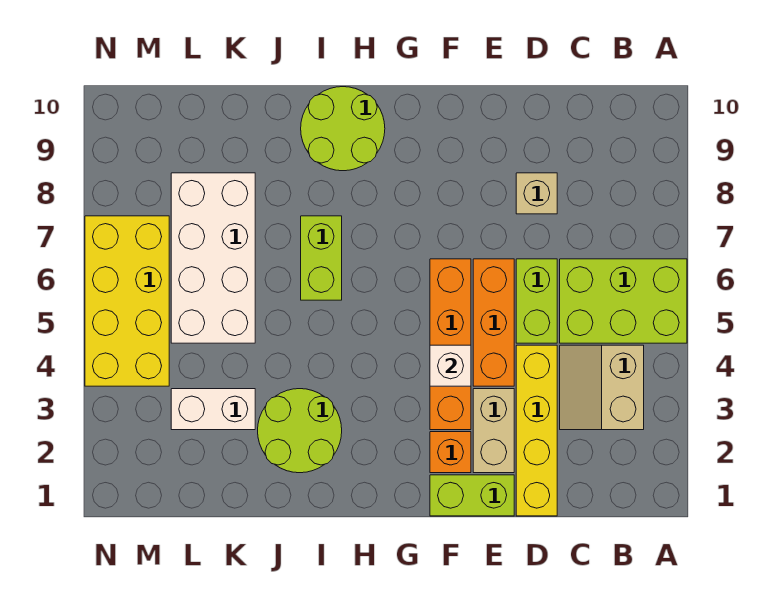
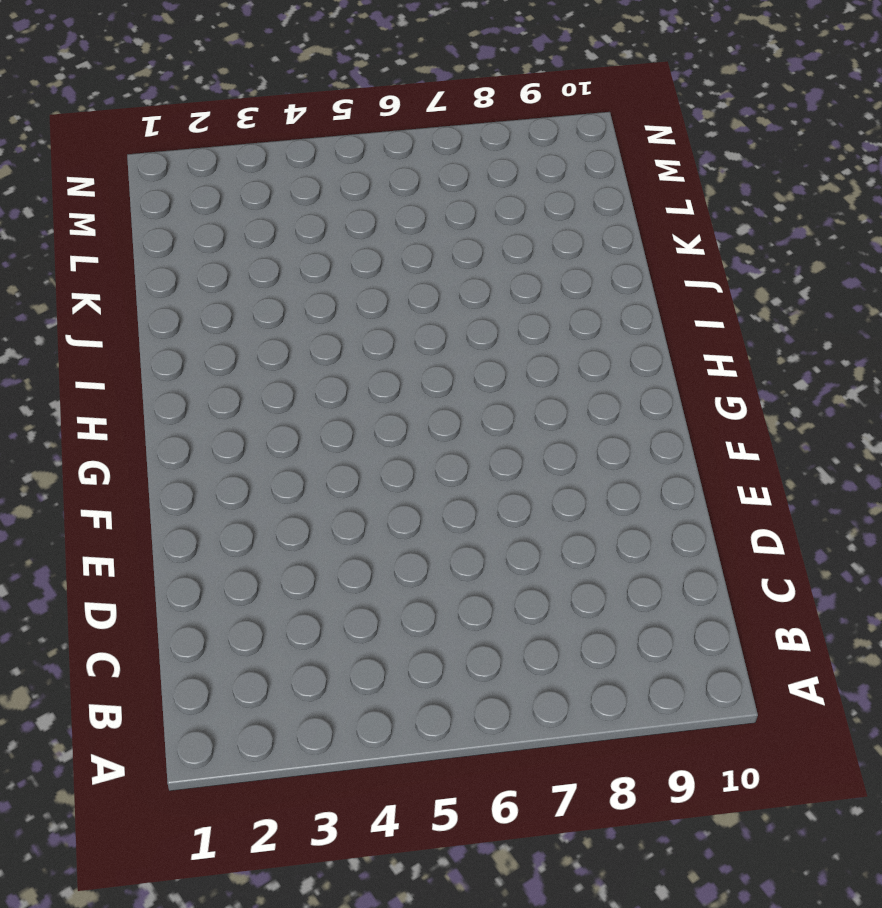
none -> lime brick A5:C6 level 1
none -> tan slope B3:C4 level 1 top B
none -> yellow brick D1:D4 level 1

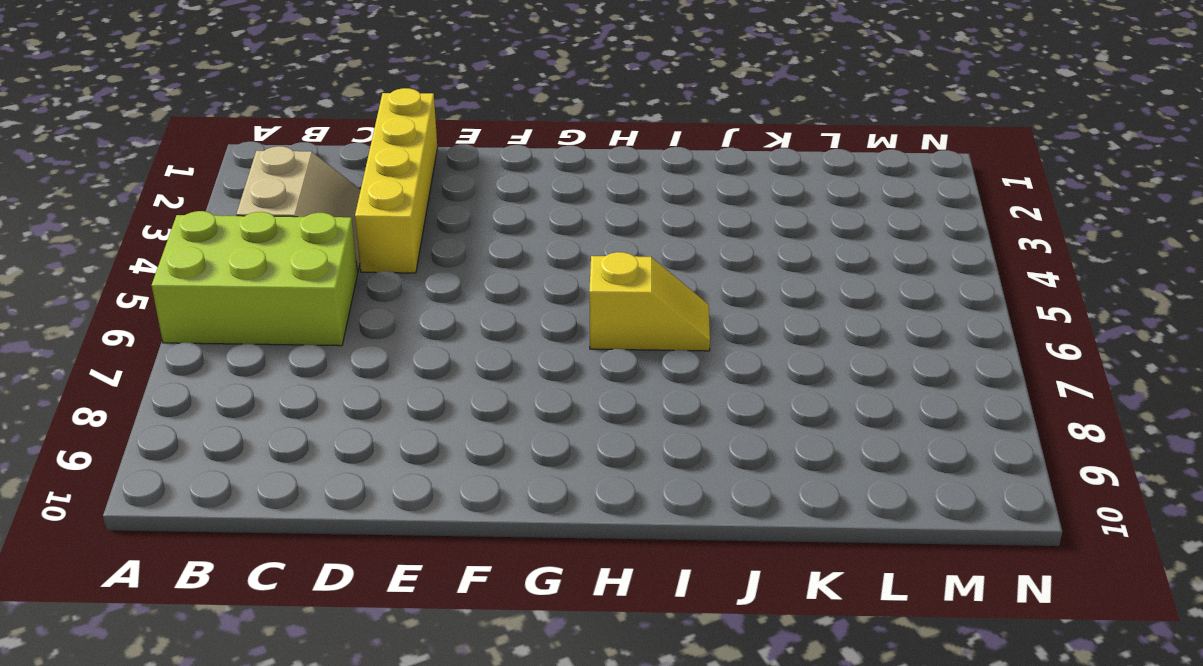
yellow slope H6:I6 level 1 top H -> lime brick I6:I7 level 1
none -> lime brick D5:D6 level 1
none -> tan brick D8 level 1
none -> lime brick E1:F1 level 1

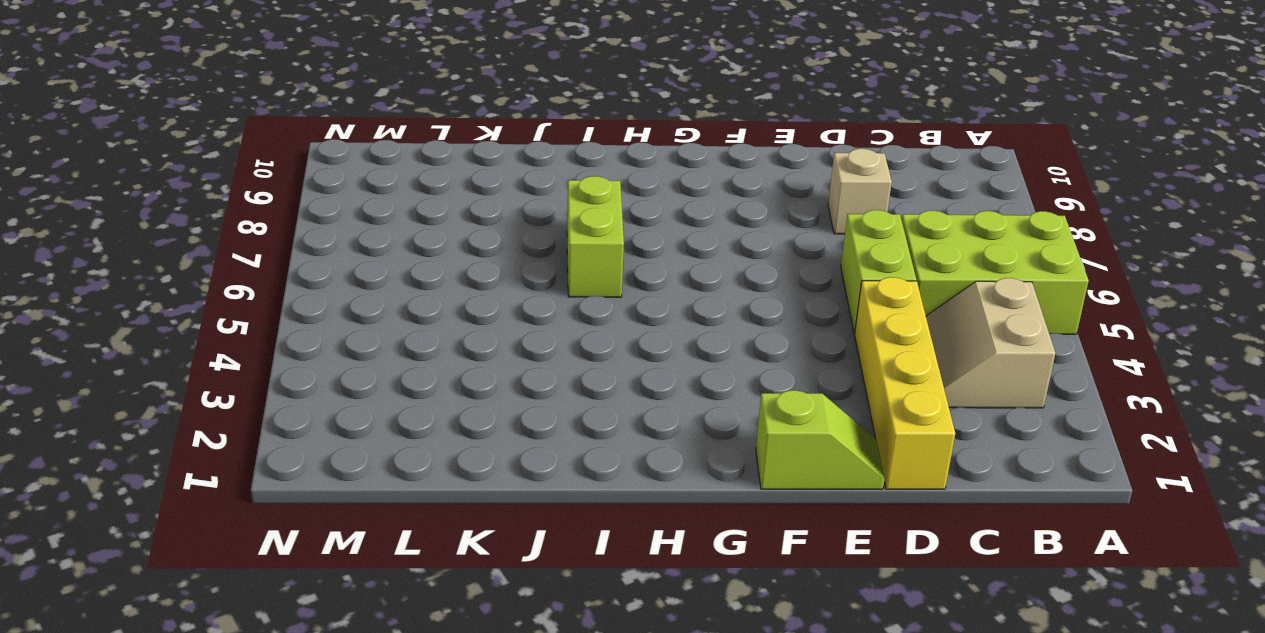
lime slope E1:F1 level 1 top F -> lime brick E1:F1 level 1
none -> tan brick E2:E3 level 1
none -> orange brick E4:E6 level 1
none -> orange brick F2 level 1

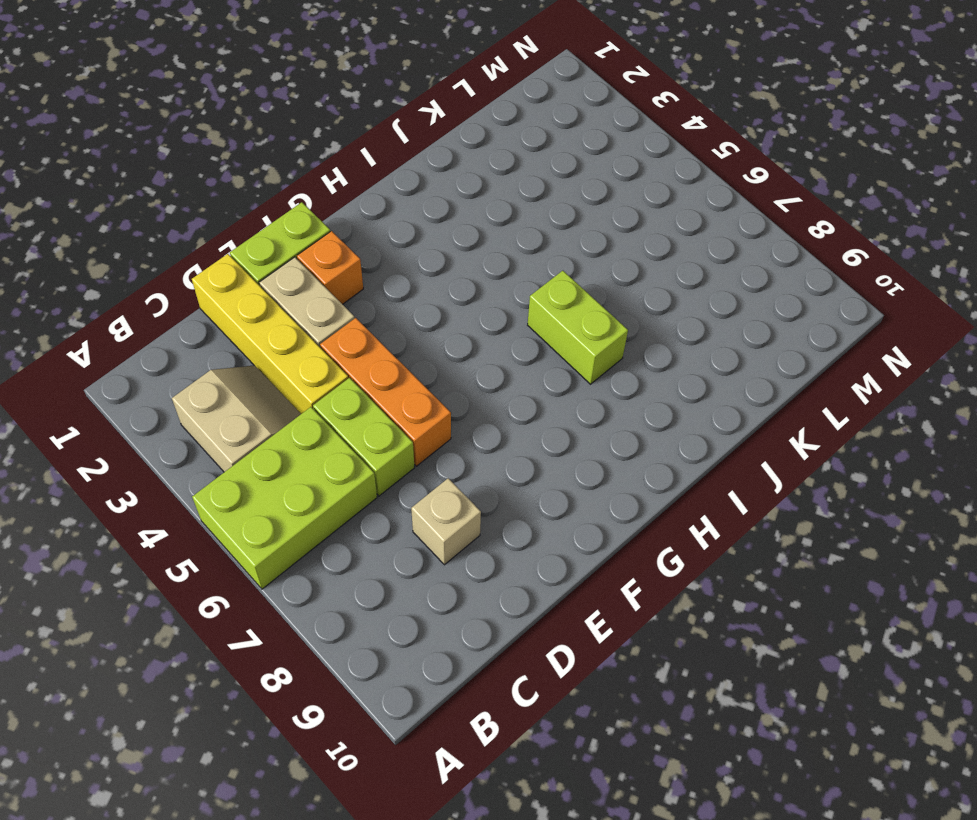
none -> orange brick F3:F6 level 1
none -> lime round brick H9:I10 level 1
none -> lime round brick I2:J3 level 1

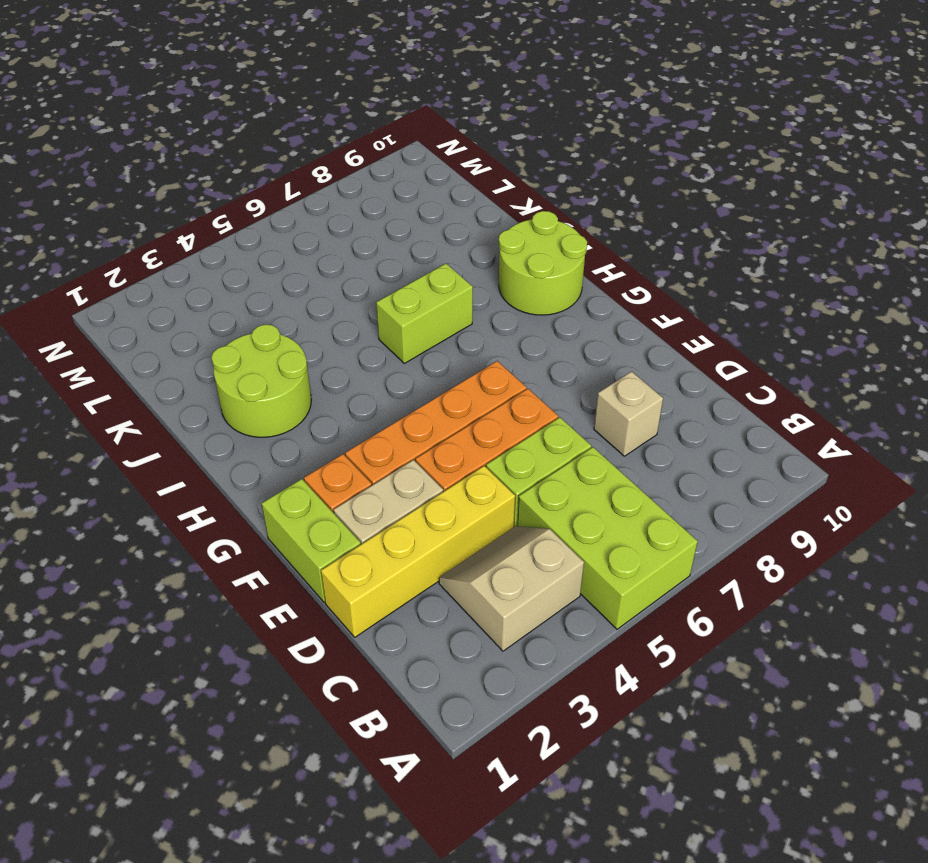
none -> white brick K3:L3 level 1
none -> white brick K5:L8 level 1
none -> yellow brick M4:N7 level 1

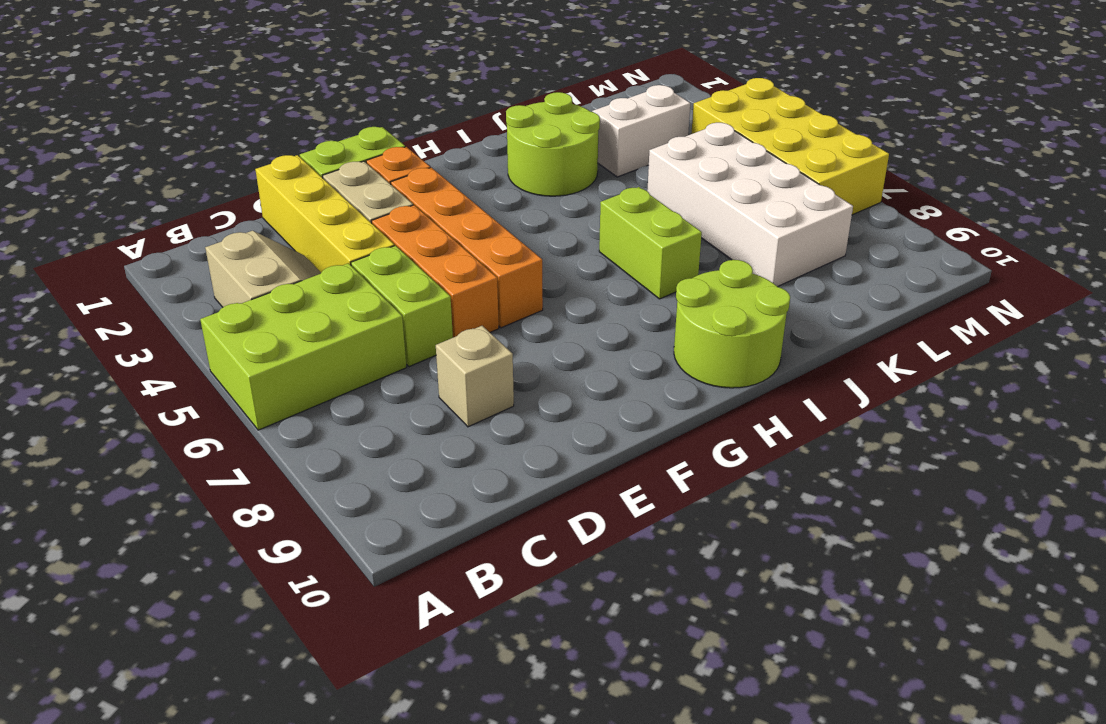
none -> white brick F4 level 2

